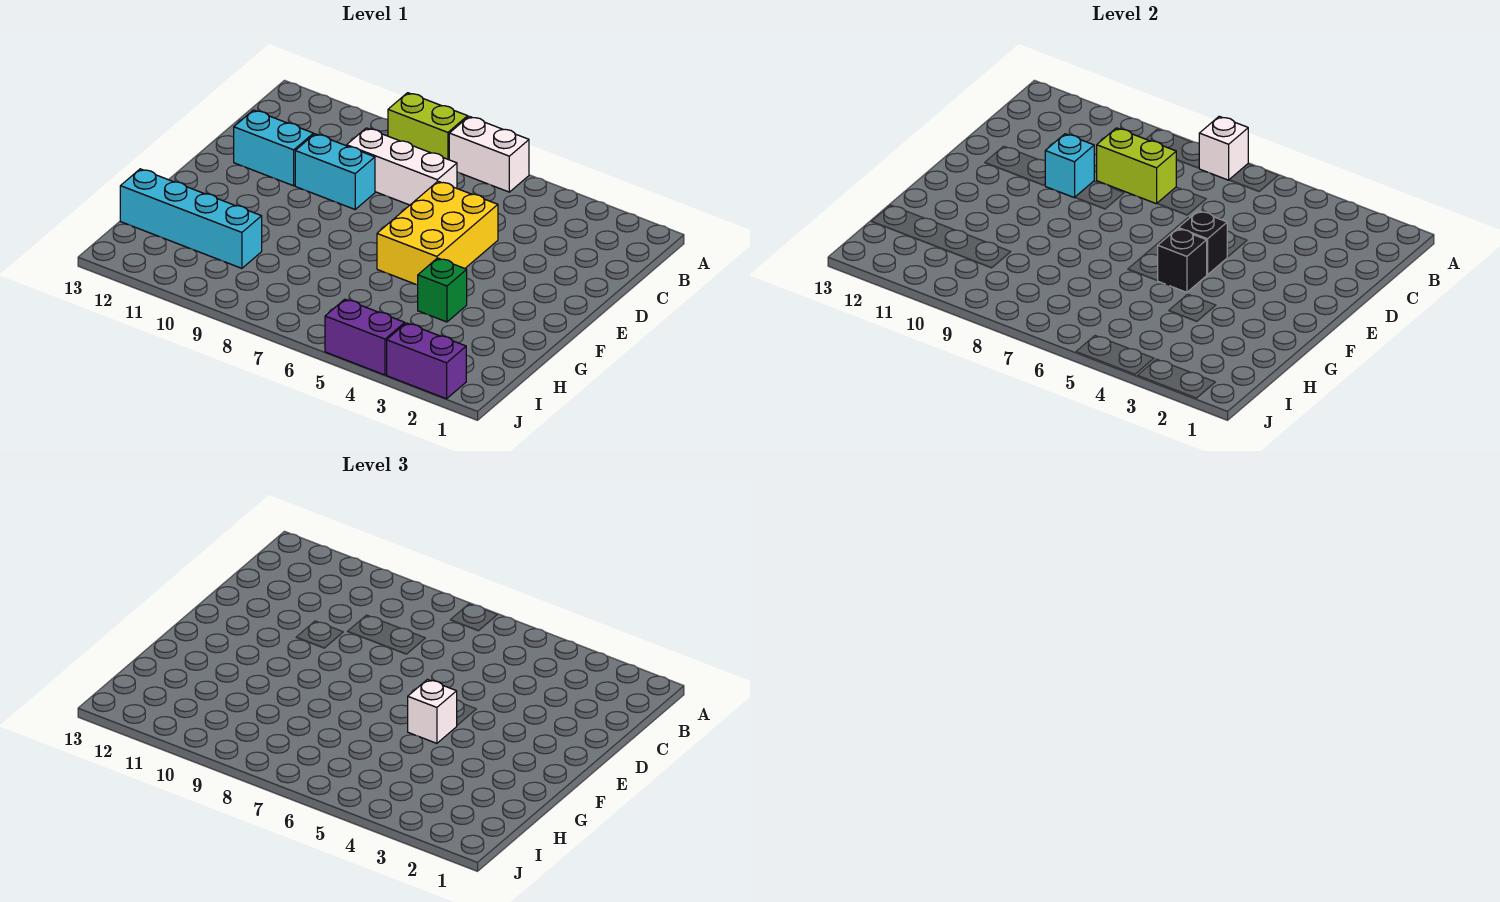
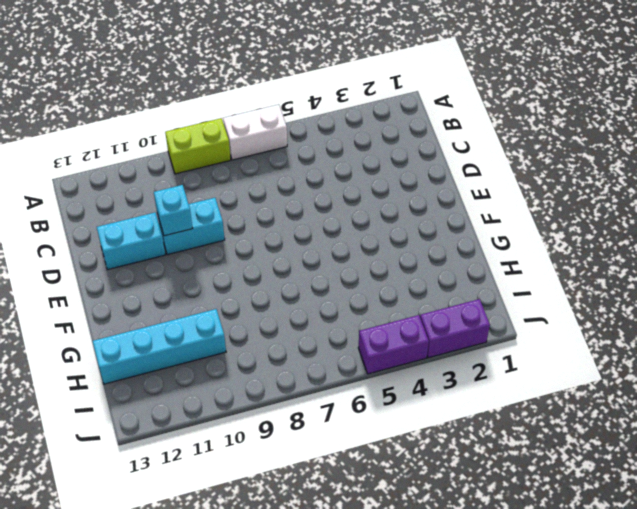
none -> white brick C7:C9 level 1
none -> yellow brick D5:F6 level 1
none -> green brick G4 level 1

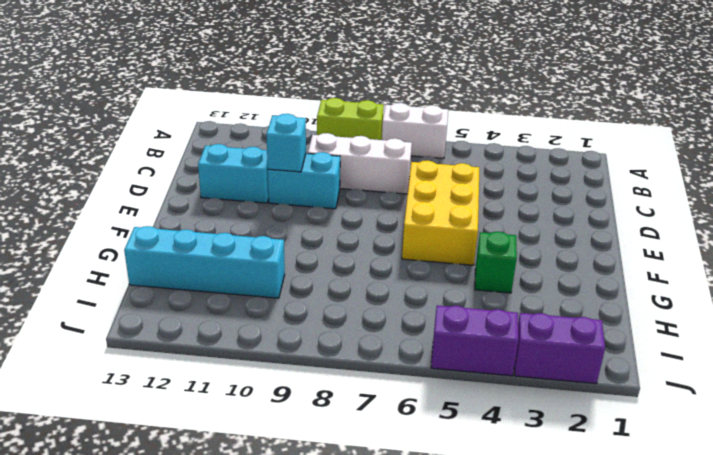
none -> white brick A7 level 2
none -> lime brick C8:C9 level 2
none -> black brick E5 level 2

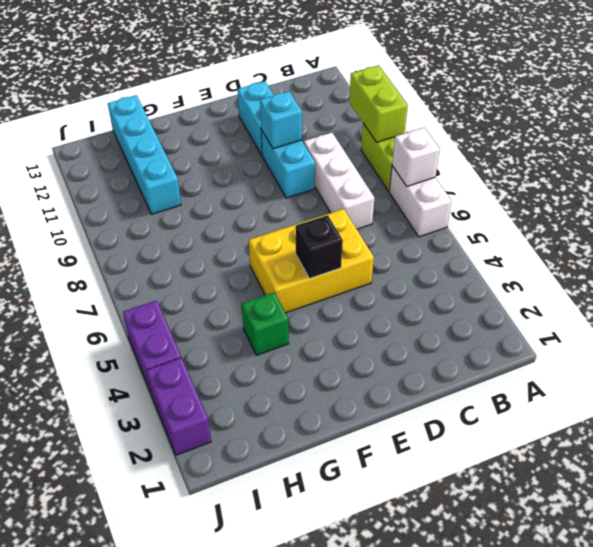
lime brick A9:A10 level 2 -> lime brick C8:C9 level 2
none -> black brick F5 level 2
none -> white brick F5 level 3

